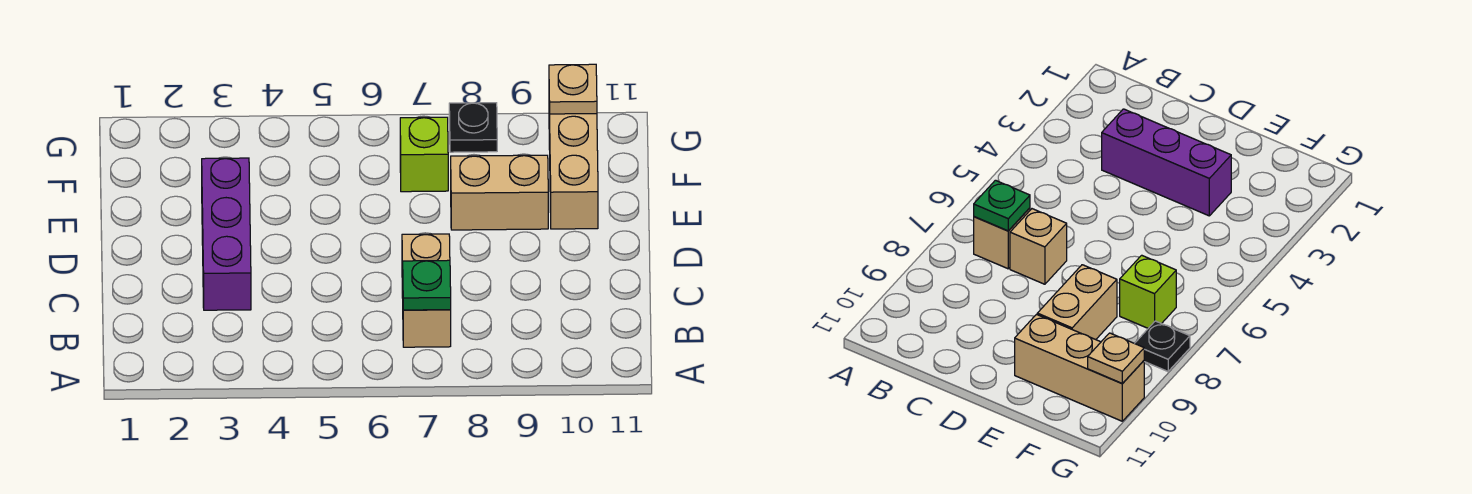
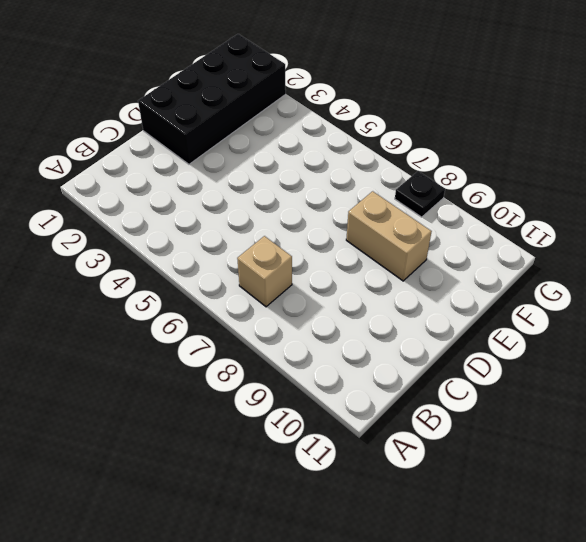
black brick D1:G2 level 1 -> none
none -> purple brick C3:E3 level 1
none -> tan brick C7 level 1

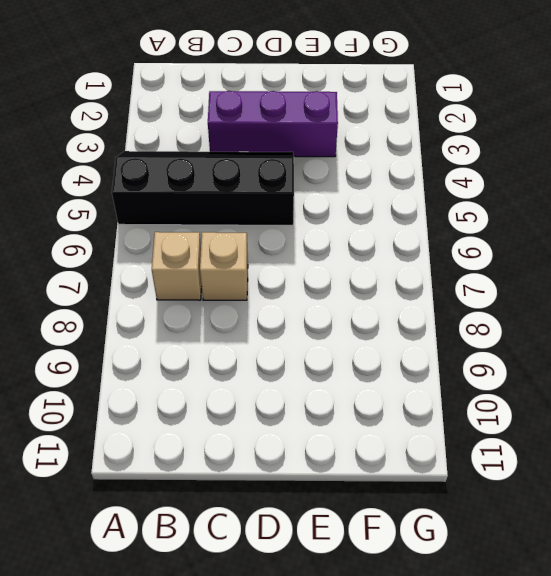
black slope A4:D5 level 1 top 5 -> none
none -> tan brick E8:E9 level 1
none -> tan brick E10:G10 level 1

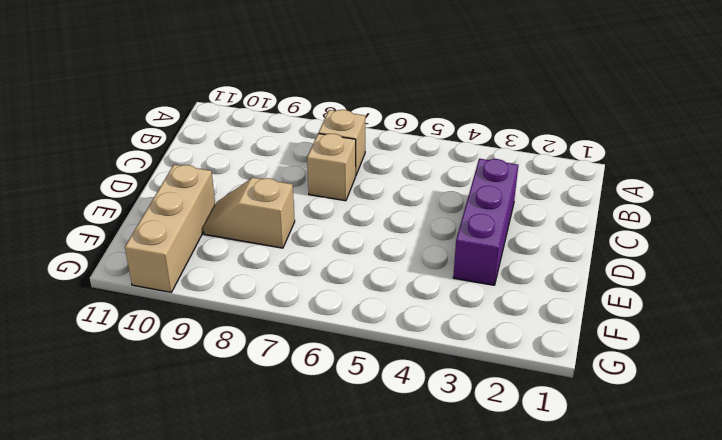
tan slope E8:E9 level 1 top 8 -> tan brick E8:E9 level 1
none -> lime brick F7 level 1
none -> black plate G8 level 1

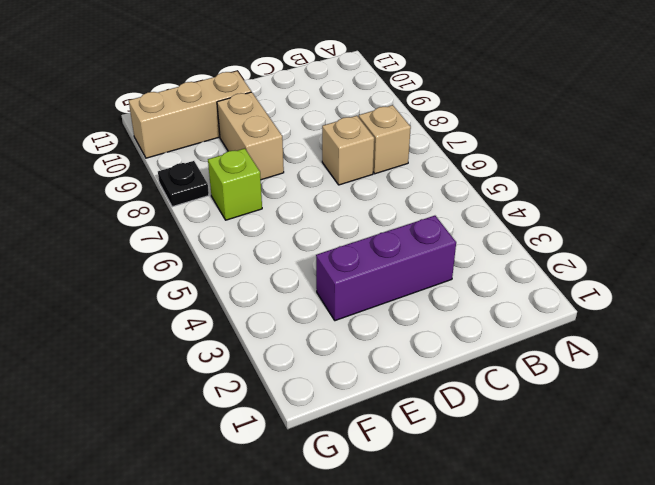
none -> green plate B7 level 2
none -> tan plate G10 level 2

